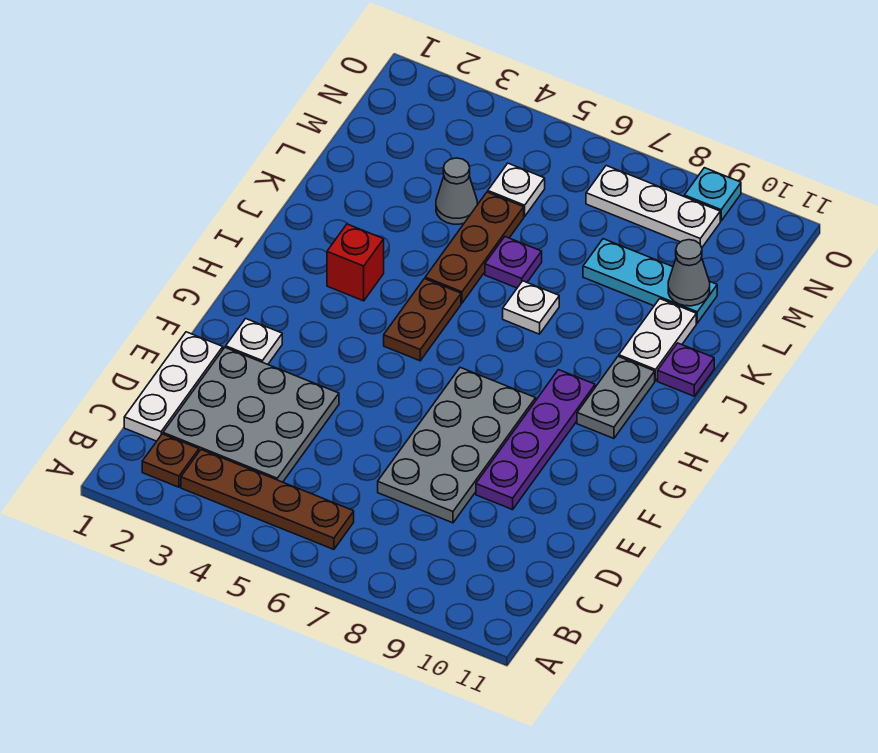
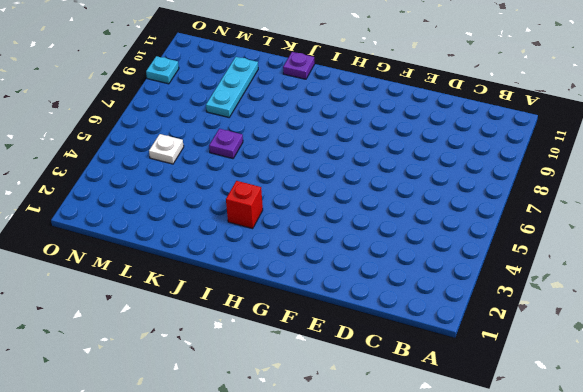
none -> brown plate B2 level 1
none -> brown plate B3:B6 level 1
none -> white plate C1:E1 level 1

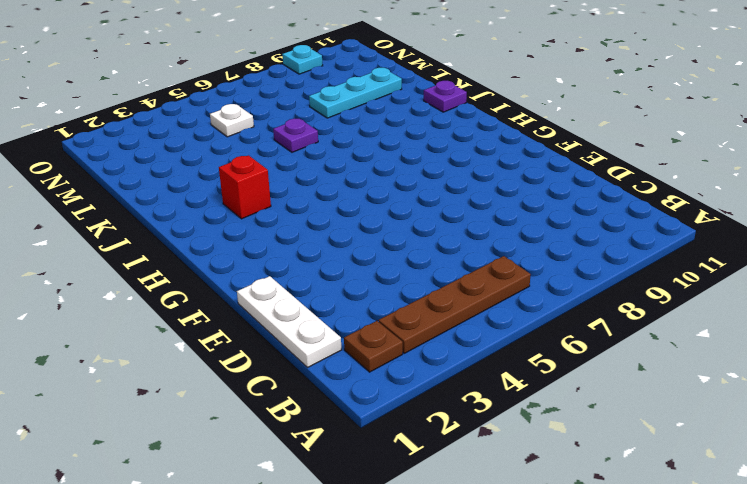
none -> grey plate C2:E4 level 1
none -> grey plate D7:G8 level 1
none -> purple plate E9:H9 level 1

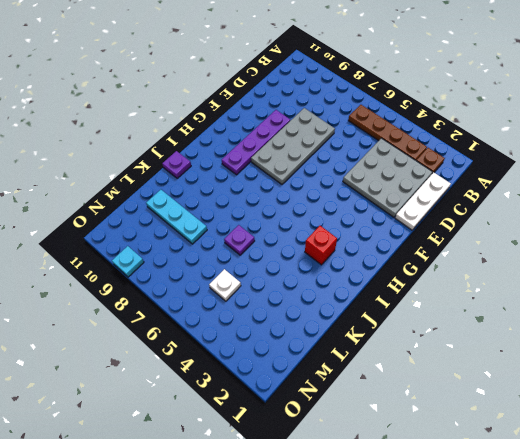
none -> white plate F2 level 1
none -> brown plate H5:I5 level 1
none -> grey plate H10:I10 level 1

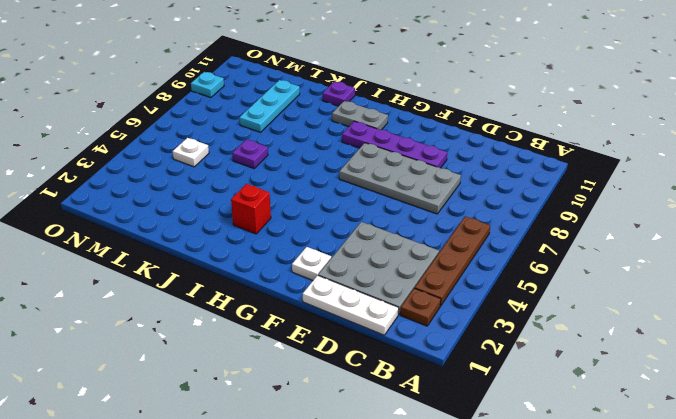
none -> brown plate H5:I5 level 1
none -> brown plate J5:L5 level 1
none -> white plate J7 level 1

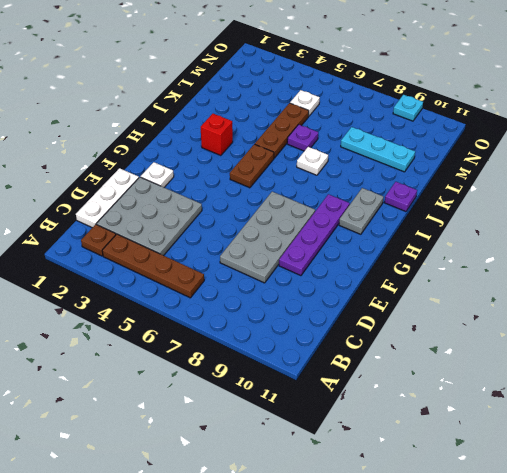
none -> white plate J10:K10 level 1
none -> grey cone L4 level 1
none -> white plate N7:N9 level 1

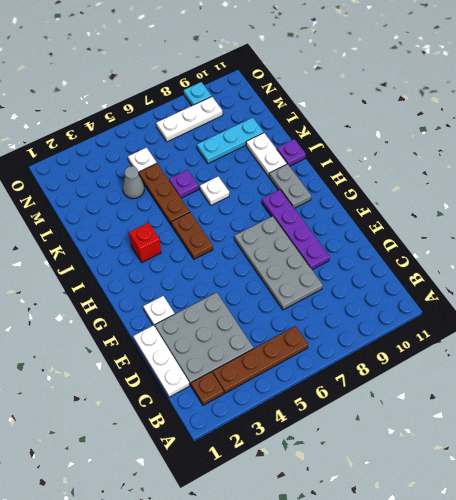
none -> grey cone L10 level 2

